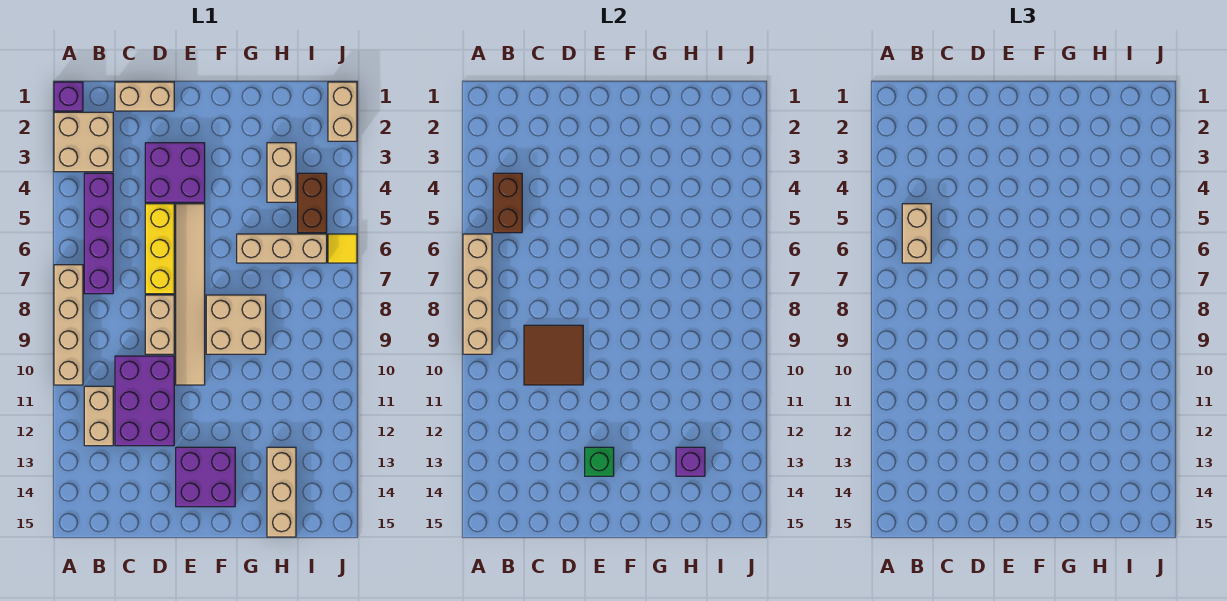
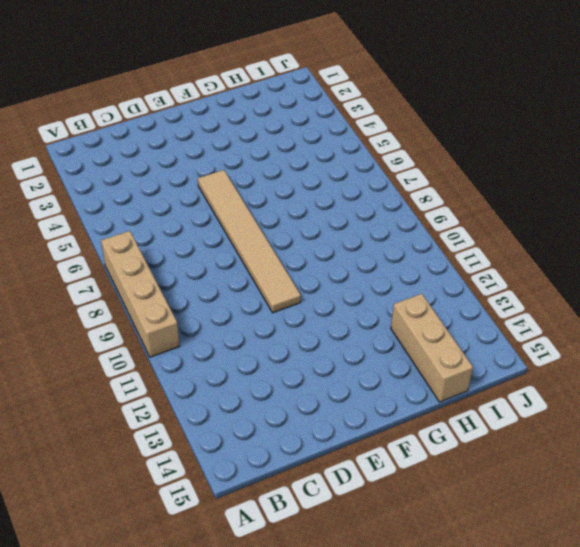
none -> purple brick A1 level 1
none -> tan brick A2:B3 level 1
none -> purple brick B4:B7 level 1

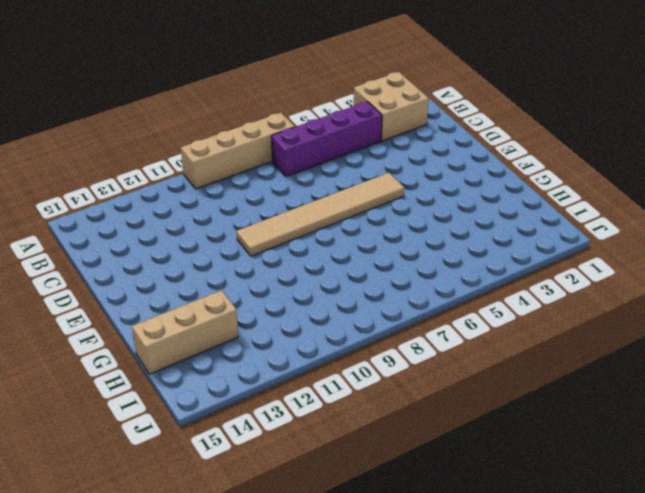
none -> purple brick A1 level 1
none -> tan brick B11:B12 level 1
none -> tan brick C1:D1 level 1

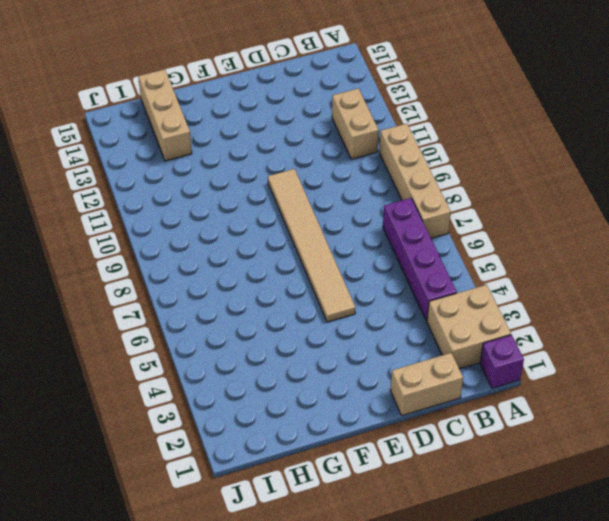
none -> purple brick C10:D12 level 1
none -> purple brick D3:E4 level 1
none -> yellow brick D5:D7 level 1

